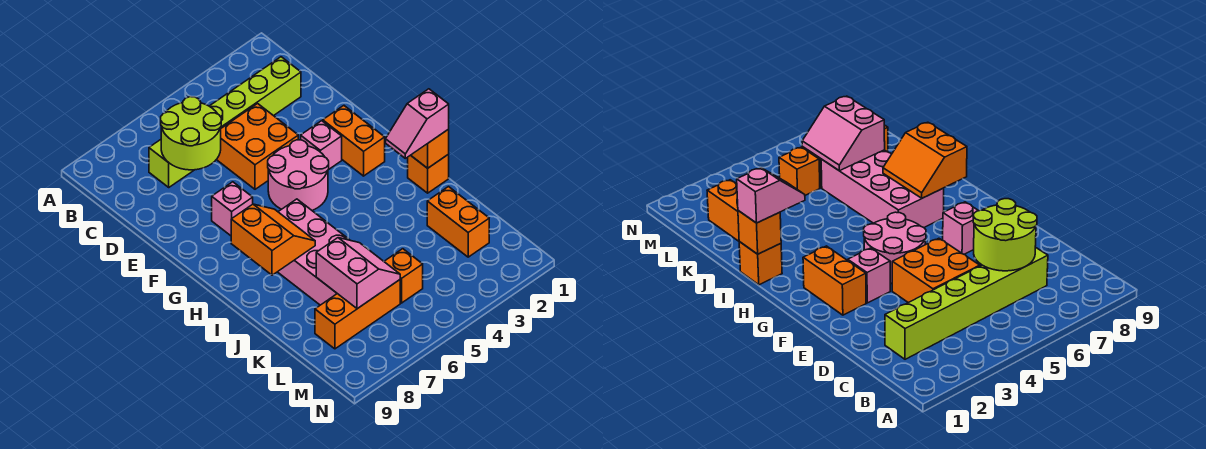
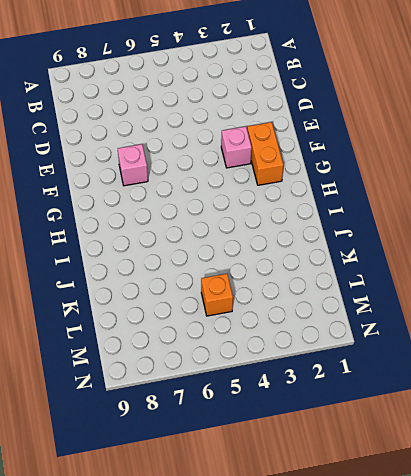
none -> lime brick C2:C7 level 1
none -> orange brick D4:E5 level 1
none -> pink round brick F4:G5 level 1

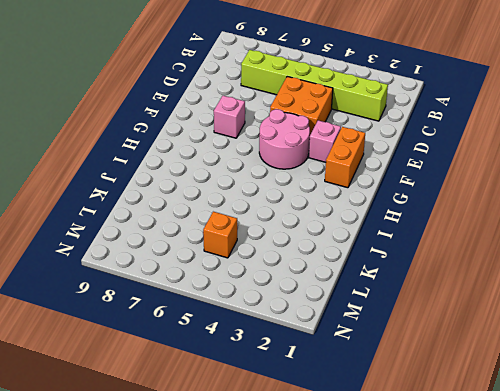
none -> pink brick H6:K7 level 1
none -> orange brick I1 level 1
none -> orange brick K2:L2 level 1

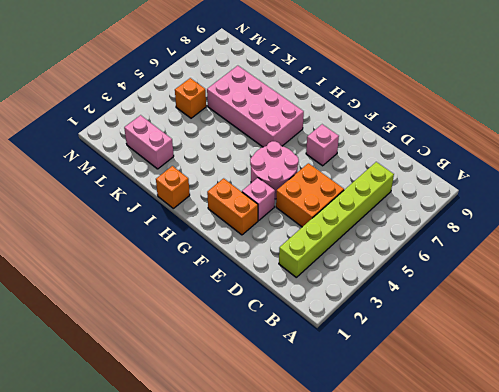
pink brick K2:L2 level 1 -> orange brick K2:L2 level 1
none -> orange brick L6:L8 level 1
none -> lime round brick C6:D7 level 2
none -> orange slope H7:I8 level 2 top 8

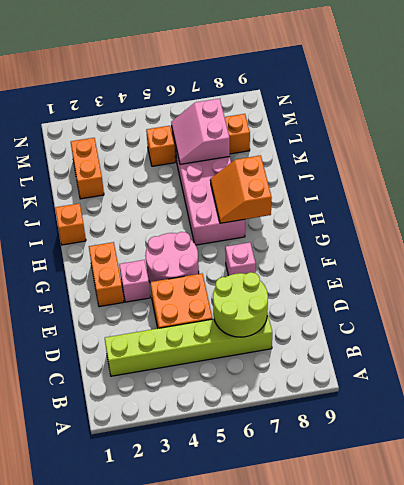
none -> orange brick I1 level 2
none -> pink slope I1:I2 level 3 top 1

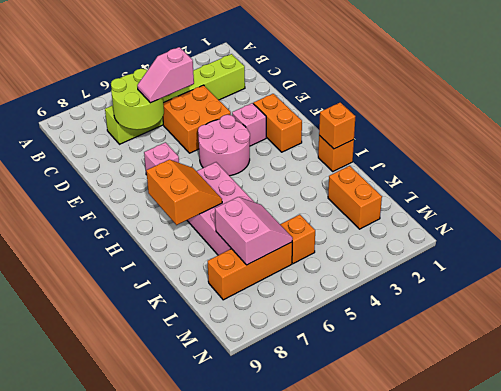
pink slope D5:D6 level 3 top 5 -> pink slope I1:I2 level 3 top 1

